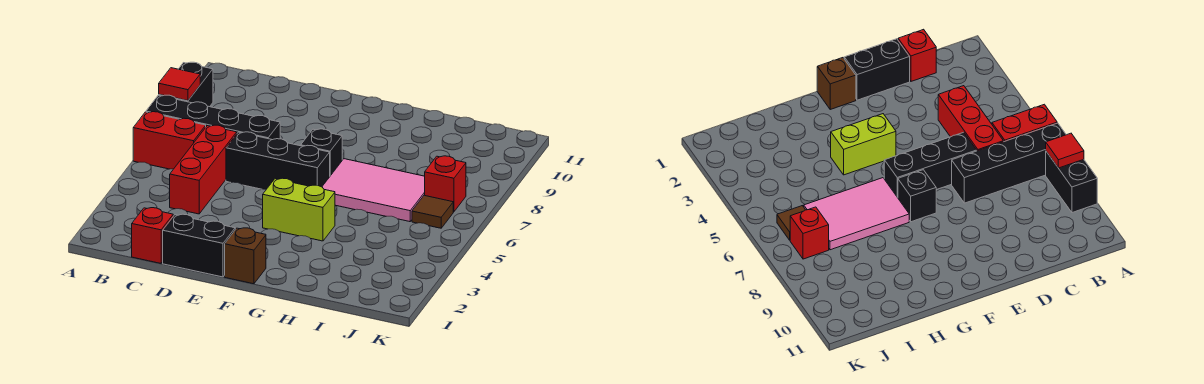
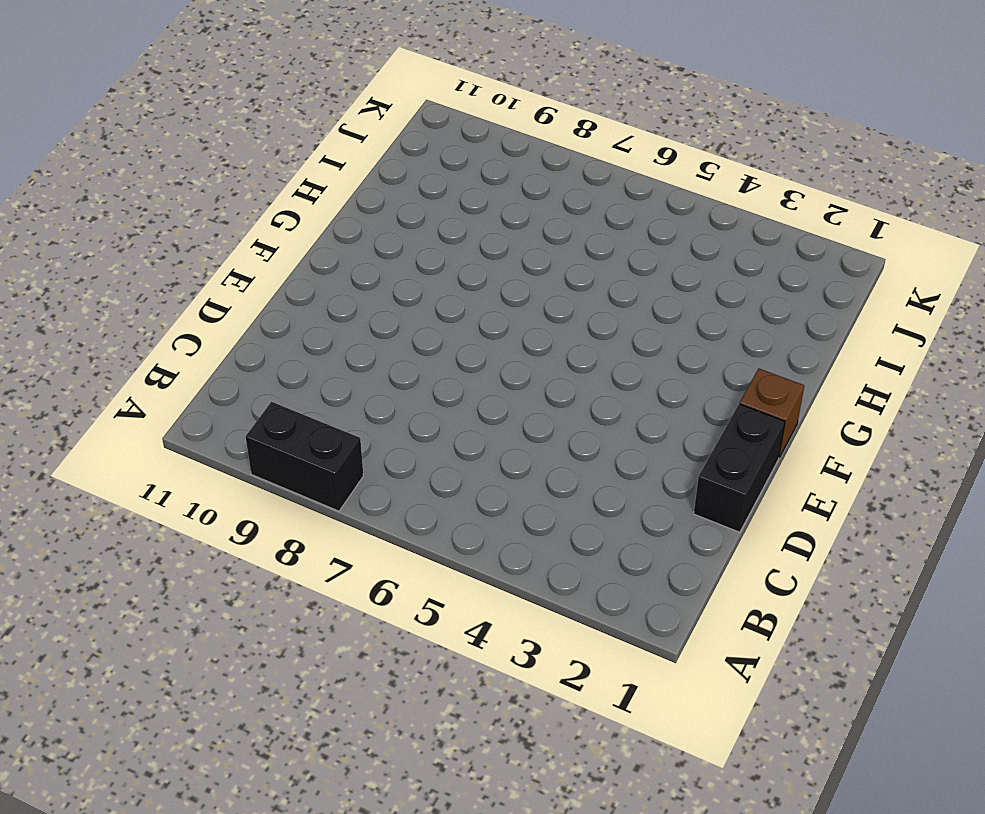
none -> red brick A6:B6 level 1
none -> black brick A7:D7 level 1
none -> red brick C1 level 1

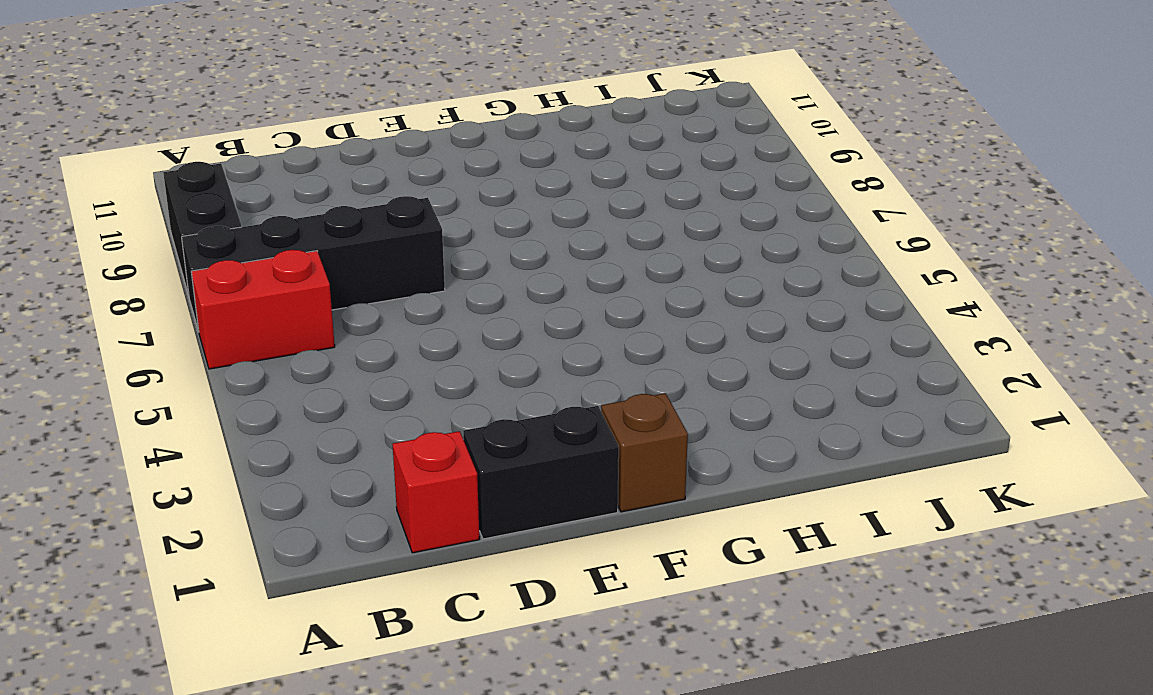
none -> red brick C4:C6 level 1
none -> black brick D6:F6 level 1
none -> lime brick F4:G4 level 1

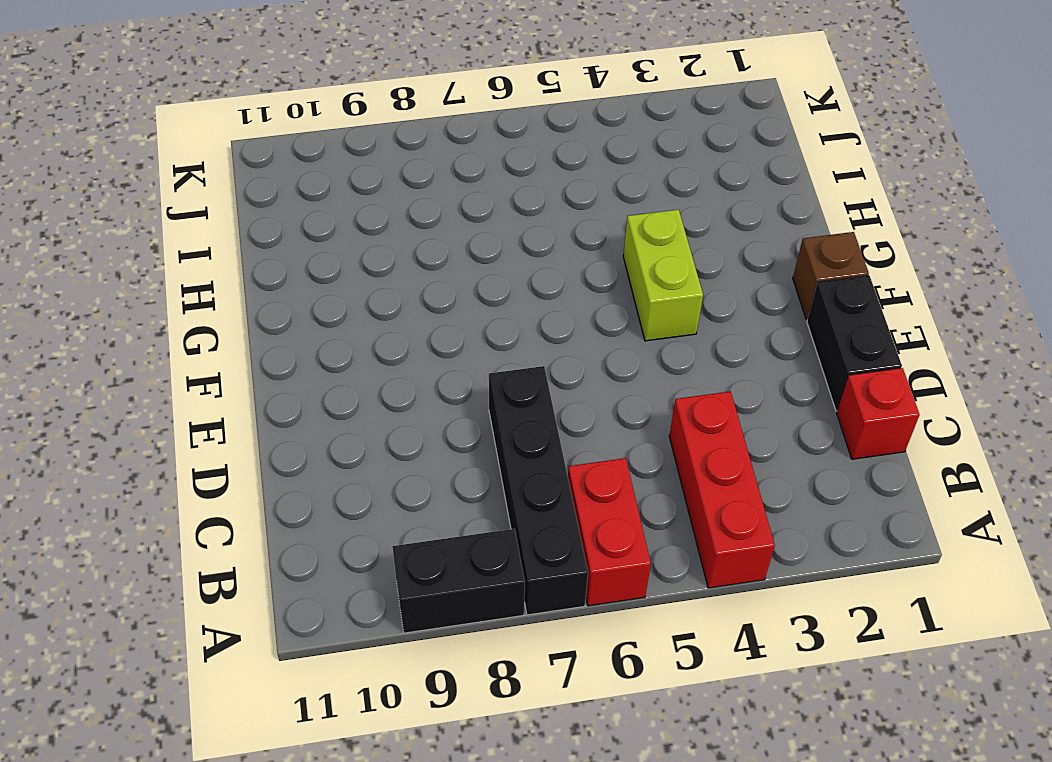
red brick A4:C4 level 1 -> red brick C4:C6 level 1
none -> black brick D6:F6 level 1
none -> black brick F7 level 1
none -> pink tile G6:I7 level 1

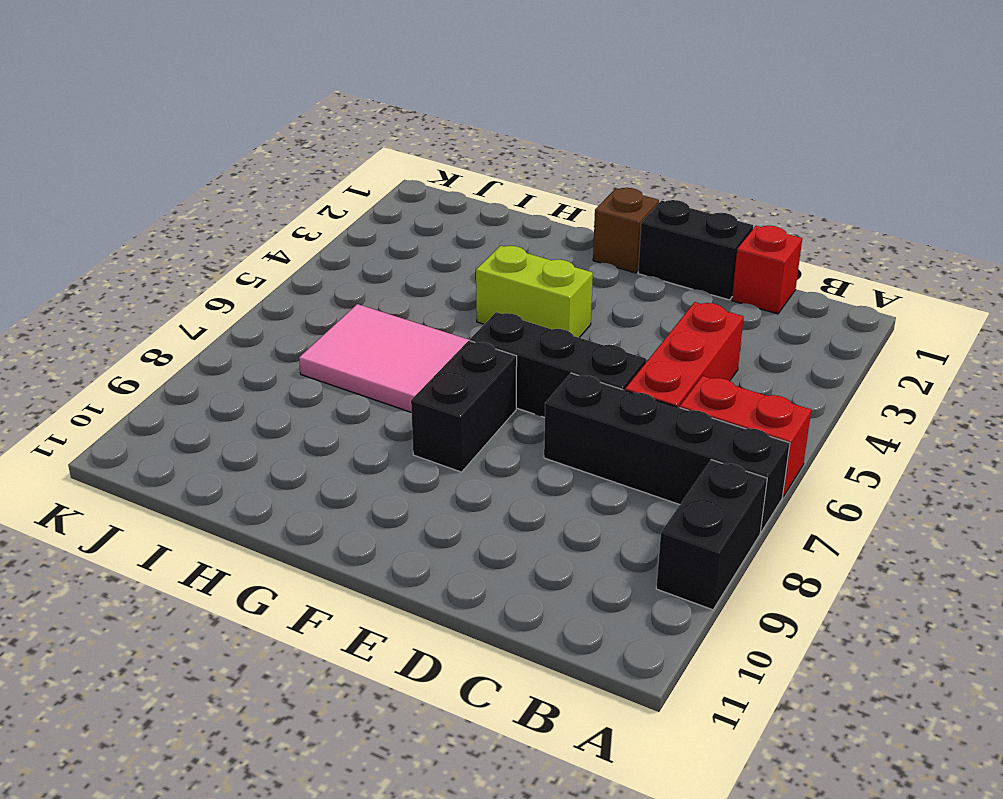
black brick F7:F8 level 1 -> black brick F7 level 1
none -> brown tile J6 level 1
none -> red brick J7 level 1
none -> red tile A8 level 2

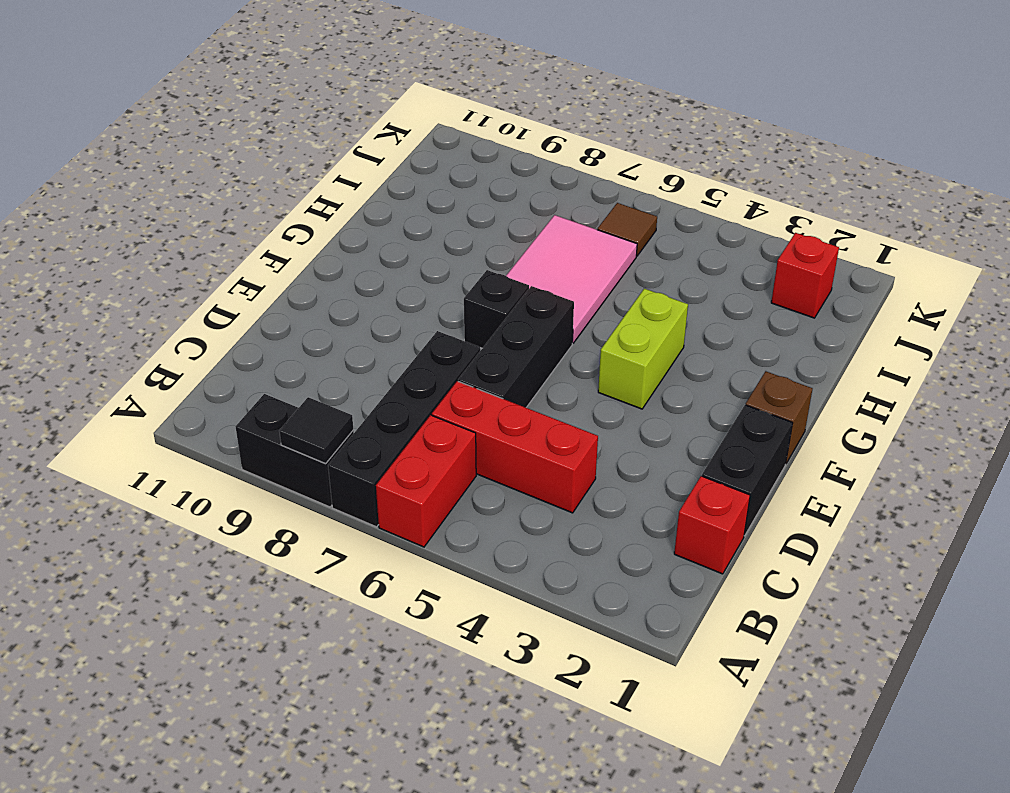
black tile A8 level 2 -> red tile A8 level 2
red brick J2 level 1 -> red brick J7 level 1

